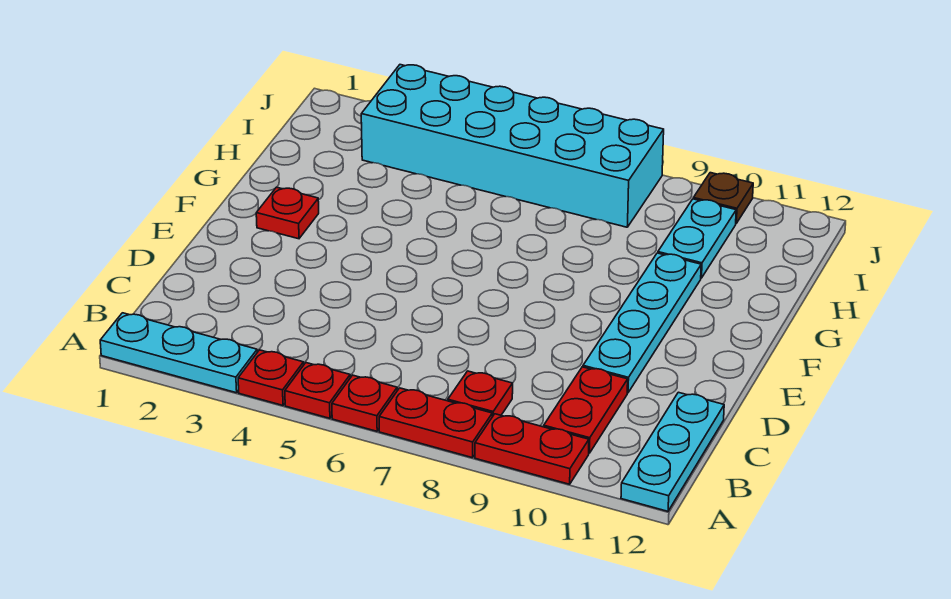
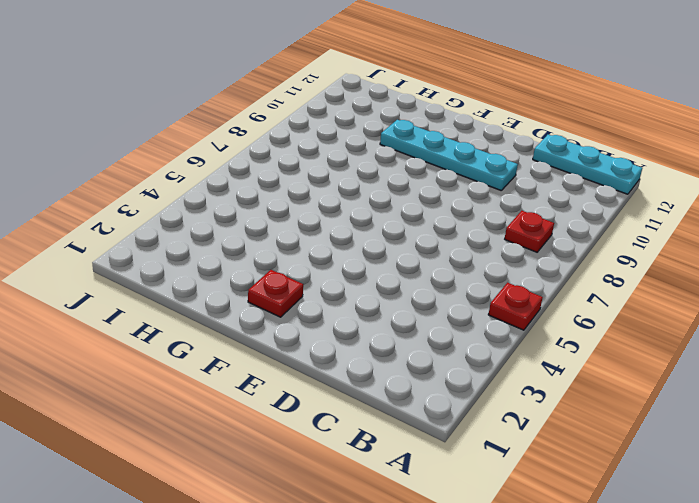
none -> cyan plate A1:A3 level 1
none -> red plate A4 level 1
none -> red plate A6 level 1

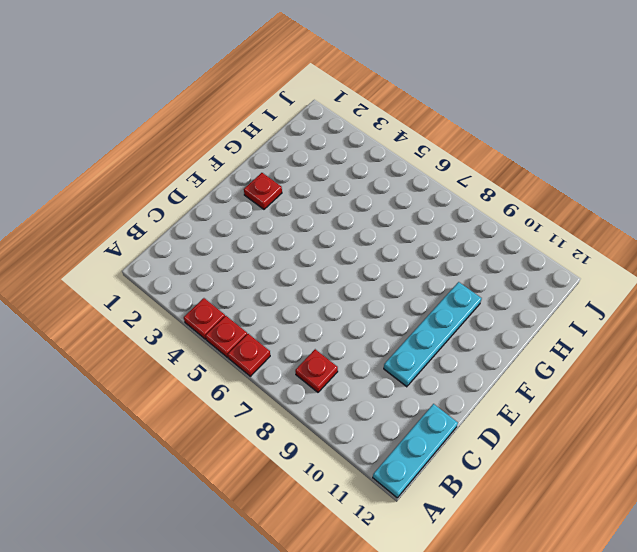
none -> cyan plate A1:A3 level 1
none -> red plate A7:A8 level 1
none -> red plate A9:A10 level 1

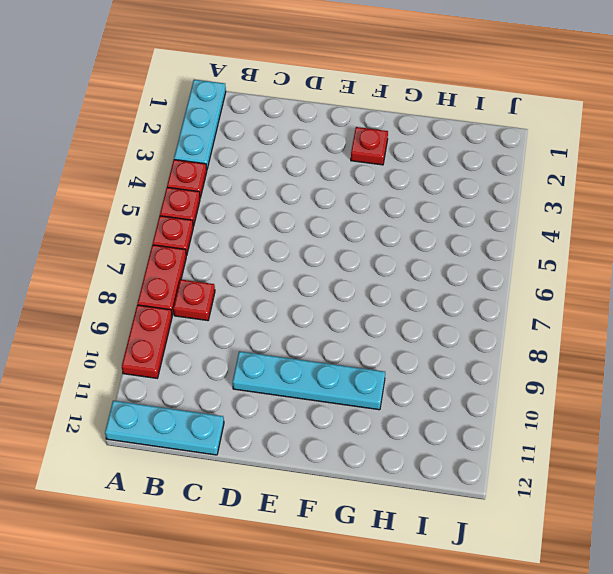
none -> red plate B10:C10 level 1
none -> cyan plate H10:I10 level 1
none -> cyan brick I3:J8 level 1

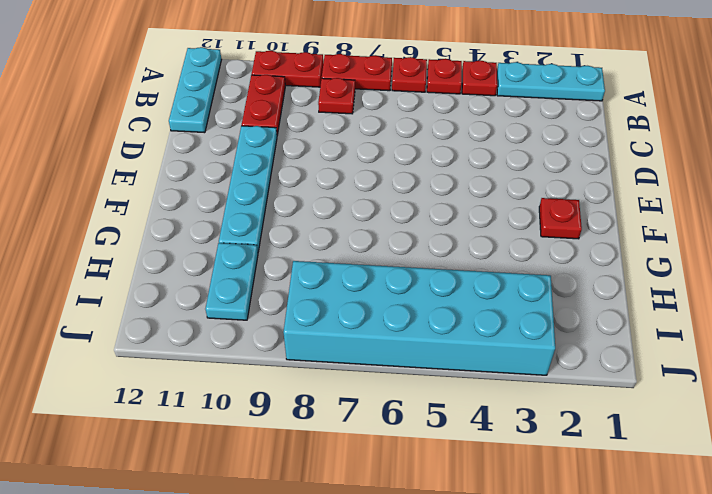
none -> brown plate J10 level 1

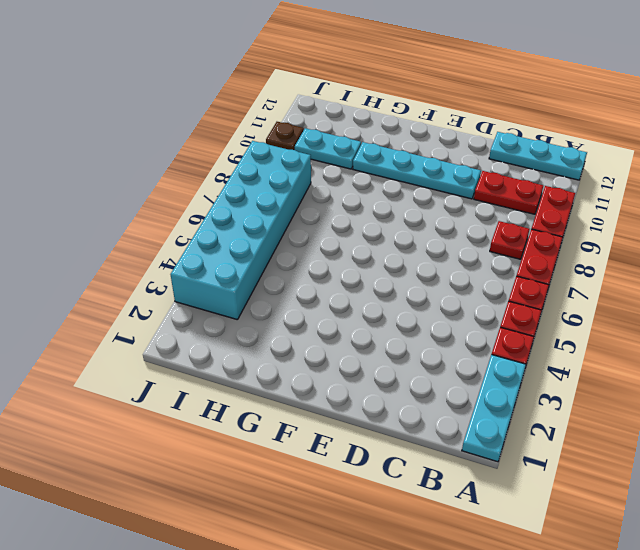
none -> red plate F2 level 1

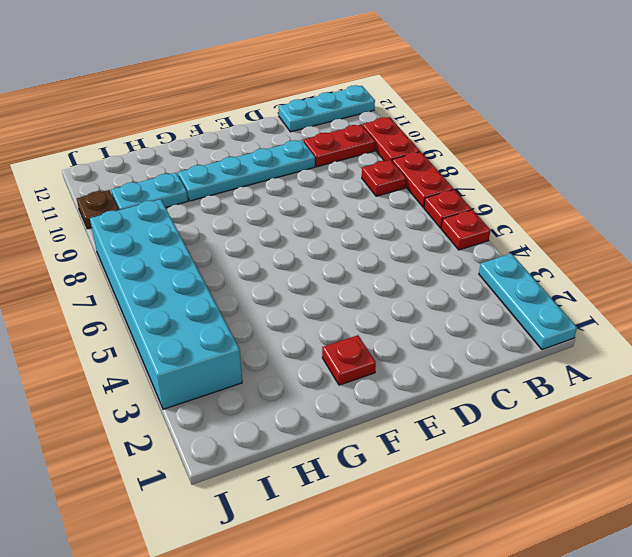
none -> red plate A4 level 1

